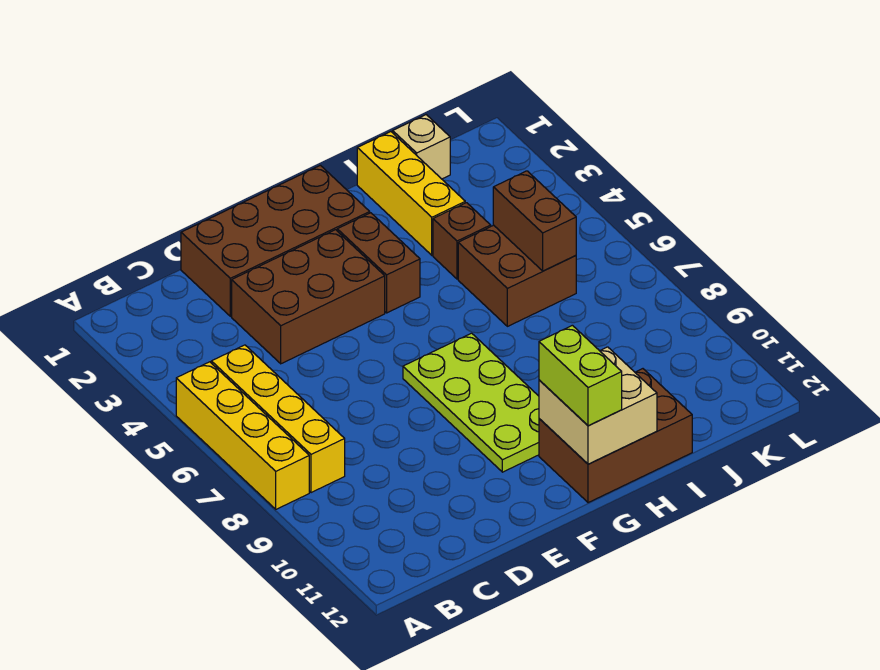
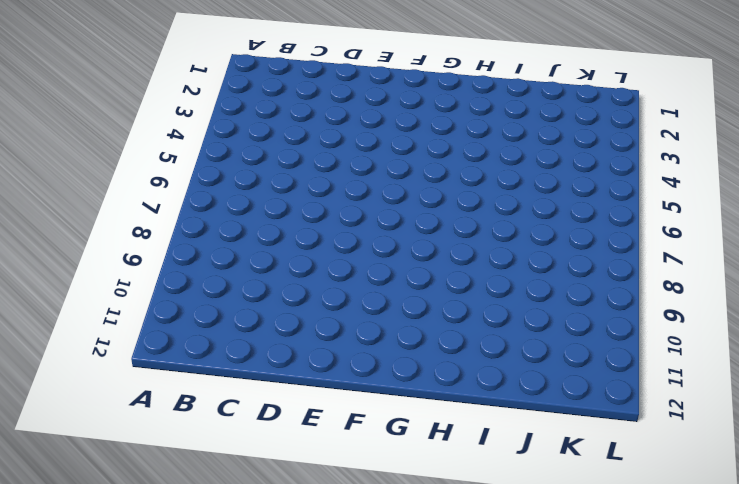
none -> yellow brick A5:A8 level 1
none -> yellow brick B5:B8 level 1
none -> brown brick D1:G2 level 1

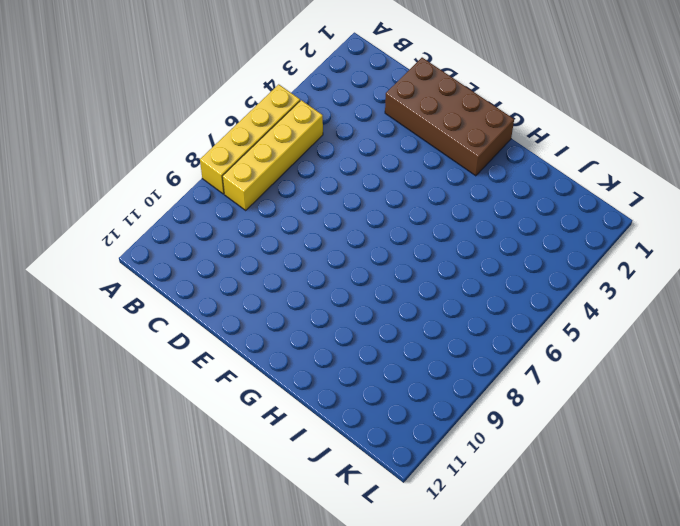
none -> brown brick D3:F4 level 1
none -> lime plate F7:G10 level 1
none -> brown brick G3:G4 level 1

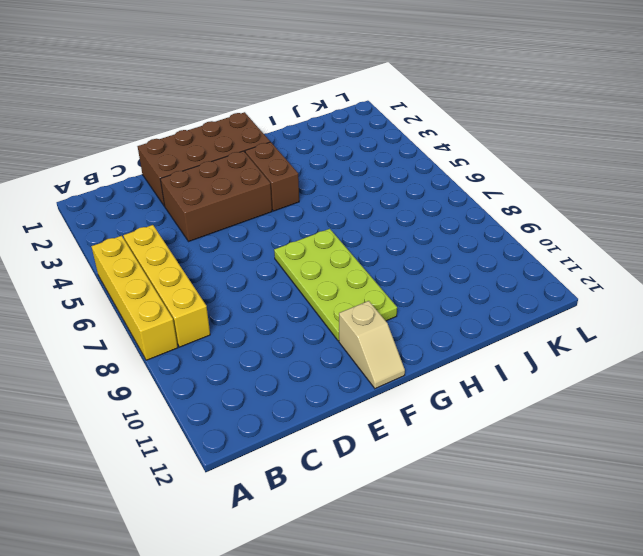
tan slope F11:F12 level 1 top 11 -> none
none -> brown brick G11:I12 level 1
none -> yellow brick I1:I3 level 1
none -> brown brick I4 level 1

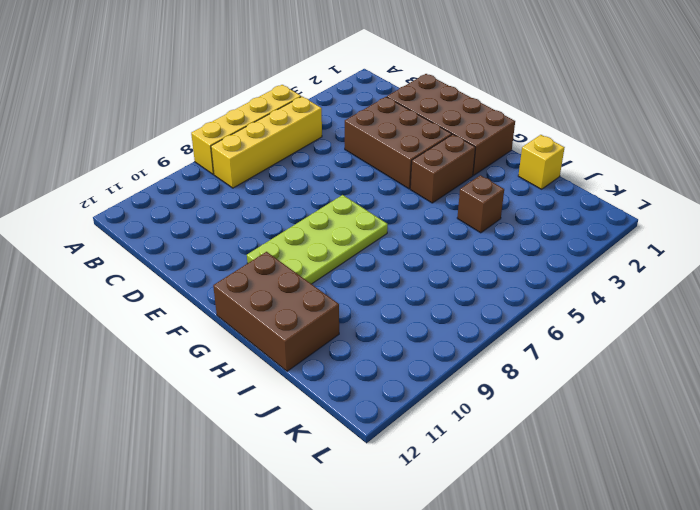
yellow brick I1 level 1 -> yellow brick I1:I3 level 1
none -> brown brick I5:J6 level 1
none -> tan brick J1 level 1
none -> tan brick G11:H12 level 2

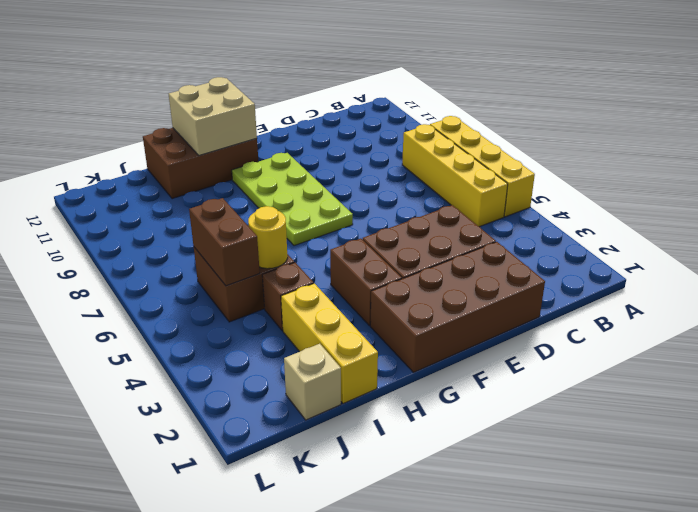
yellow round brick I5 level 2 -> none
none -> lime brick G11:G12 level 3

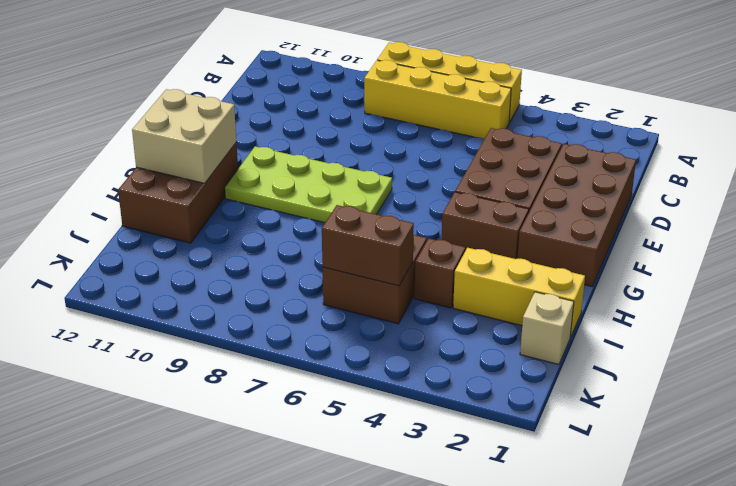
none -> lime brick G11:G12 level 3

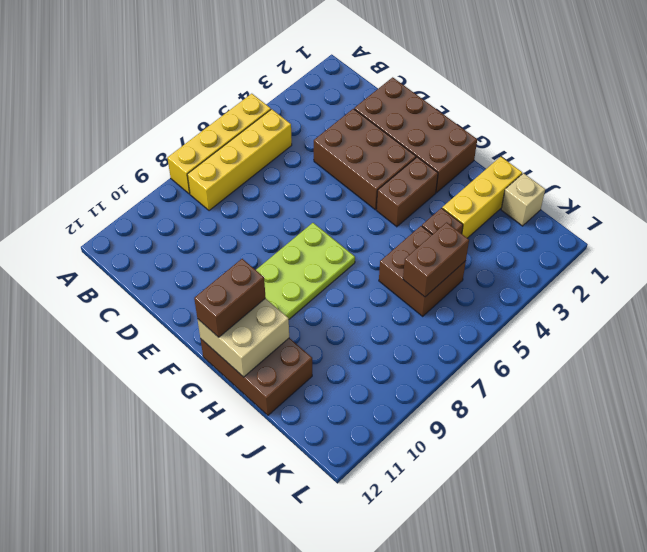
brown brick G11:G12 level 3 -> lime brick G11:G12 level 3

